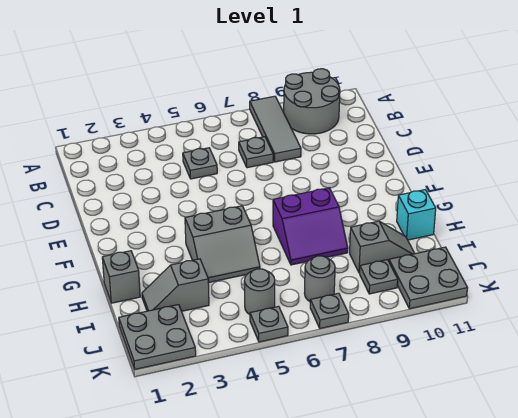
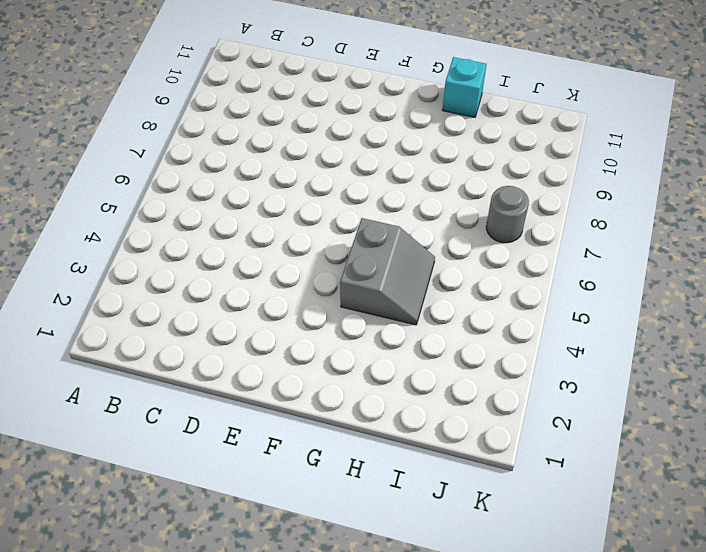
none -> grey tile A8:C8 level 1
none -> grey round brick A9:B10 level 1
none -> grey plate C5 level 1

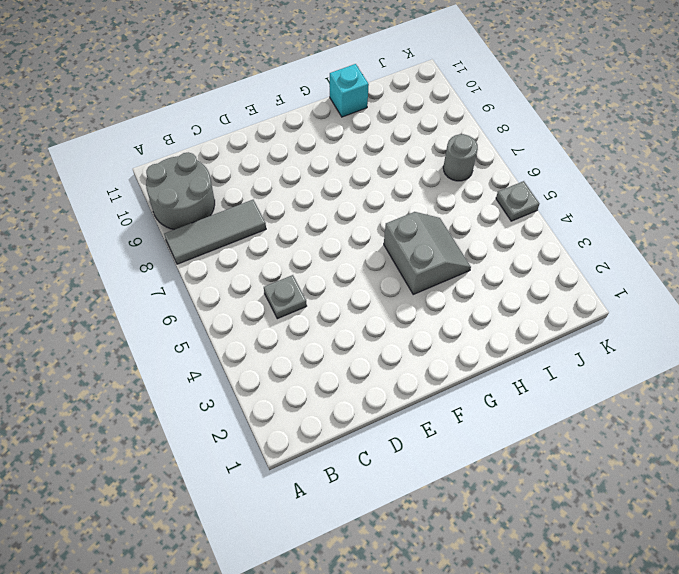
none -> grey plate C7 level 1
none -> purple slope G7:H8 level 1 top G
none -> grey brick H1 level 1

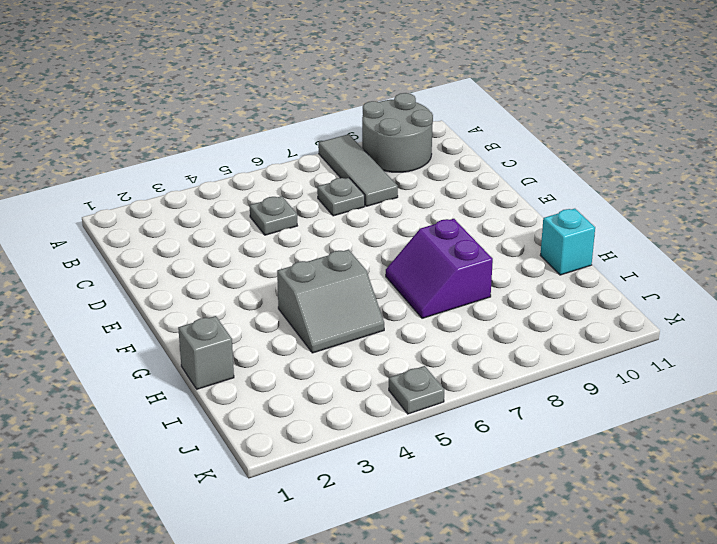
purple slope G7:H8 level 1 top 8 -> purple slope G7:H8 level 1 top G
none -> grey slope I2:I3 level 1 top 3
none -> grey slope I9:I10 level 1 top 9
none -> grey plate J1:K2 level 1

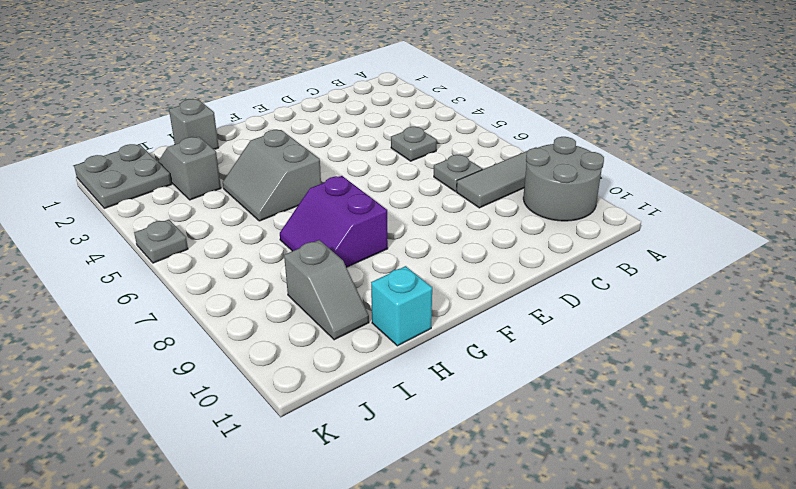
none -> grey round brick J5 level 1
none -> grey round brick J7 level 1
none -> grey plate J9 level 1

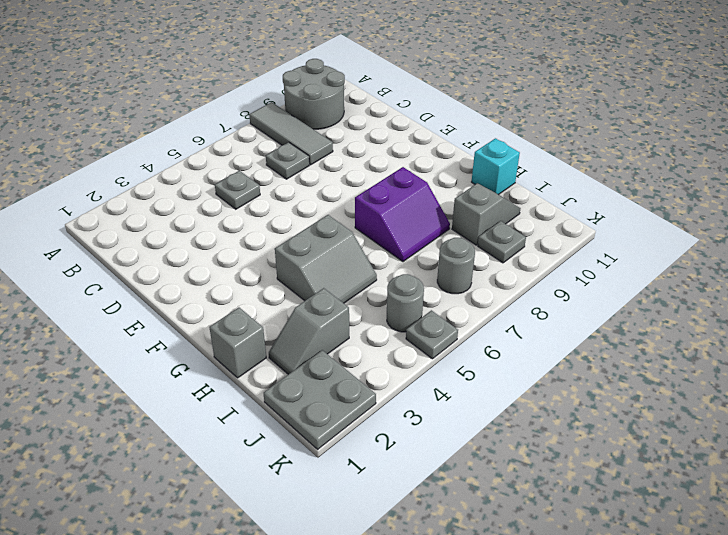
none -> grey plate J10:K11 level 1
none -> grey plate K7 level 1

